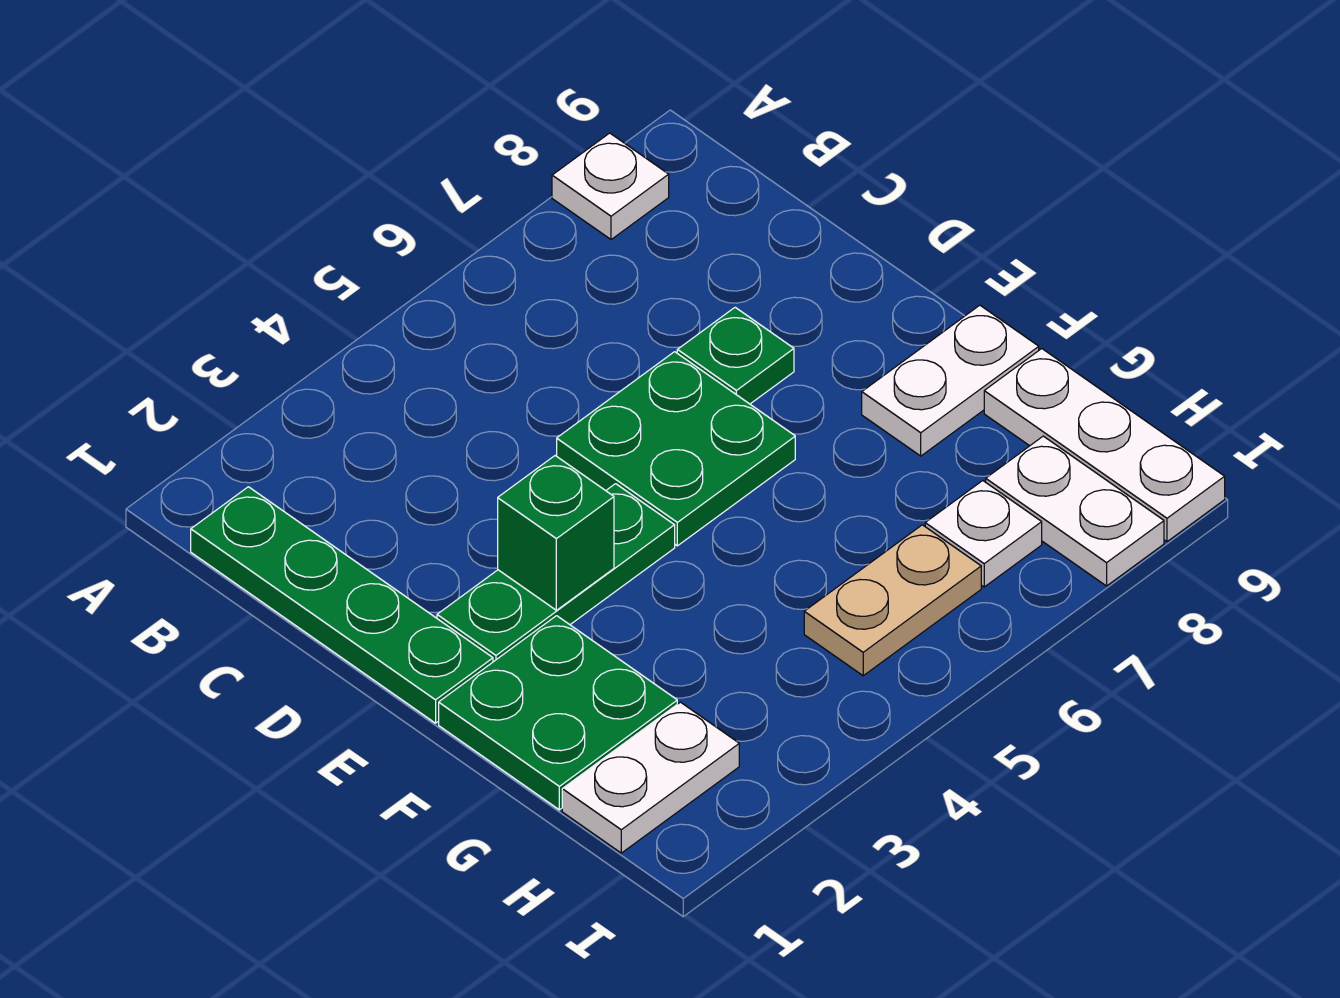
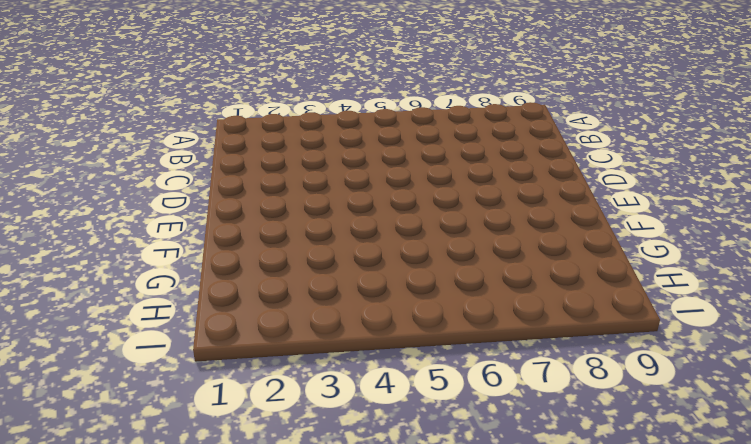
none -> white plate A8 level 1
none -> green plate B1:E1 level 1
none -> green plate D5:E6 level 1

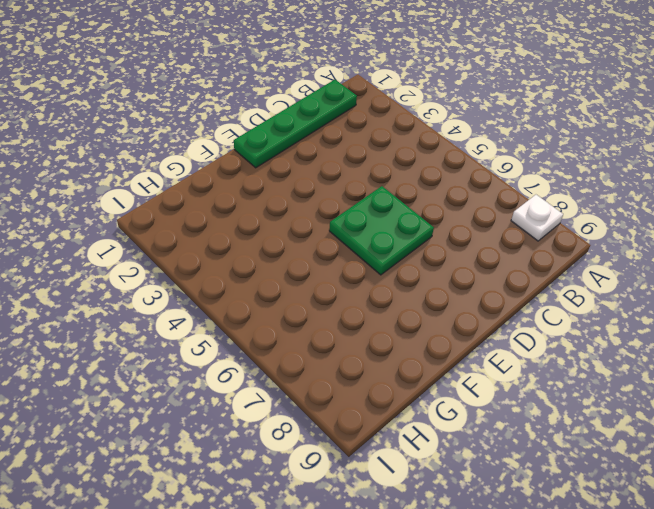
none -> green plate D7 level 1
none -> green plate E2:E4 level 1
none -> green plate F1:G2 level 1

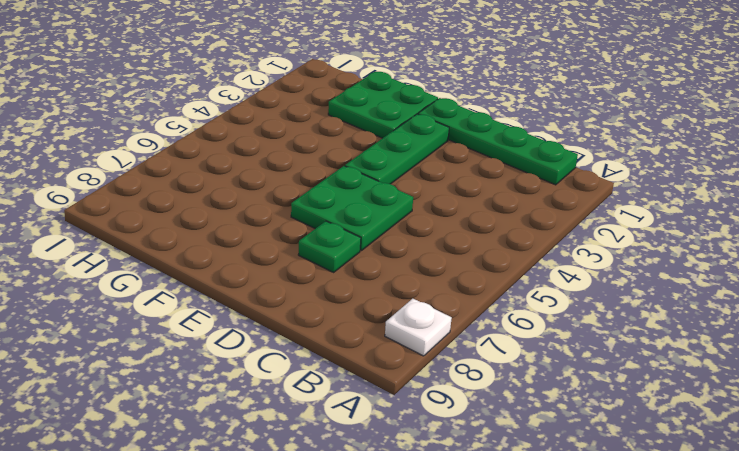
none -> white plate F8:F9 level 1
none -> white plate G9:I9 level 1
none -> white plate H1:H2 level 1

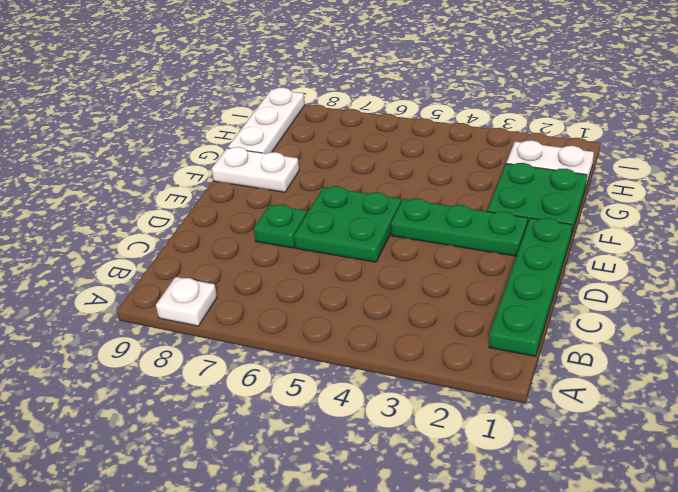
none -> tan plate H5:H6 level 1
none -> white plate H7 level 1
none -> white plate H8:I8 level 1

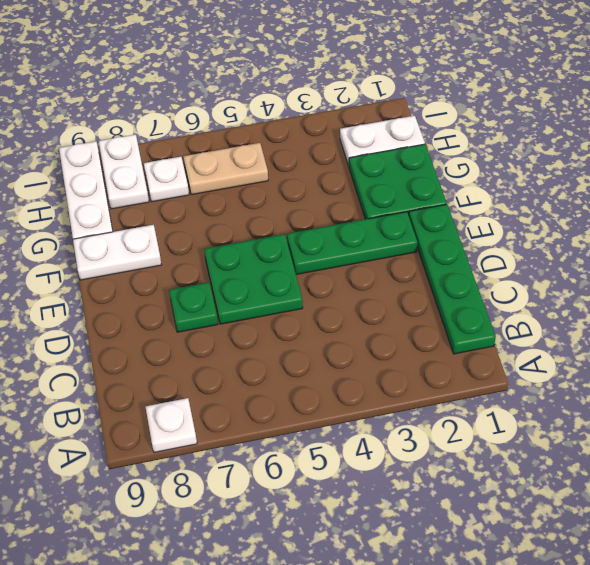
none -> green brick E3 level 2

